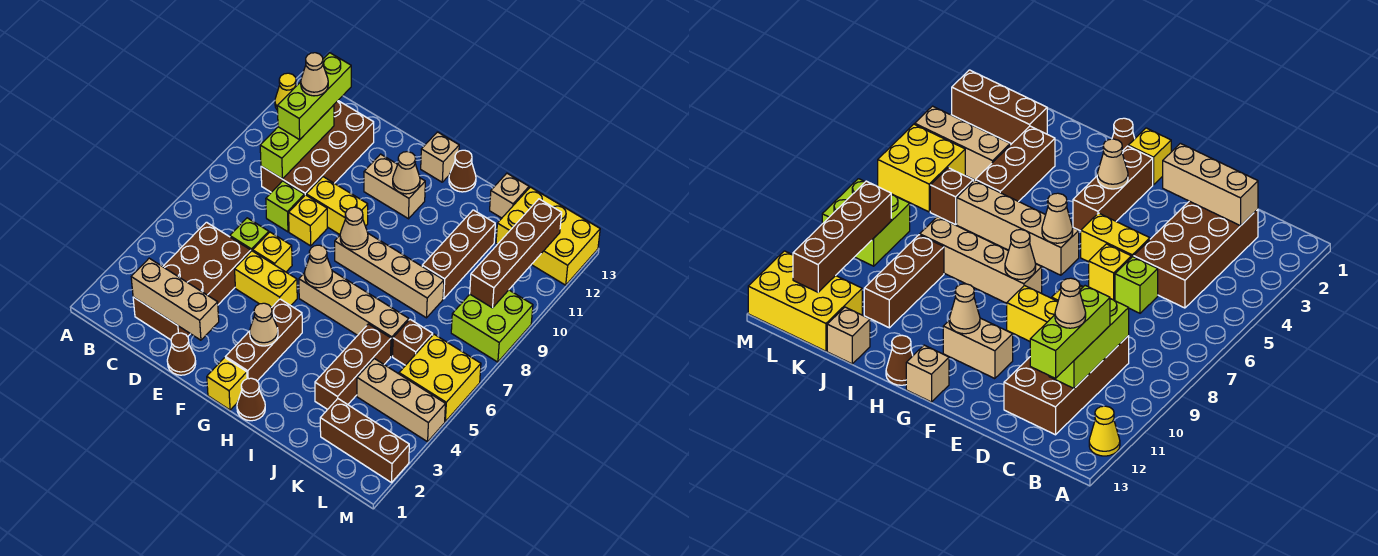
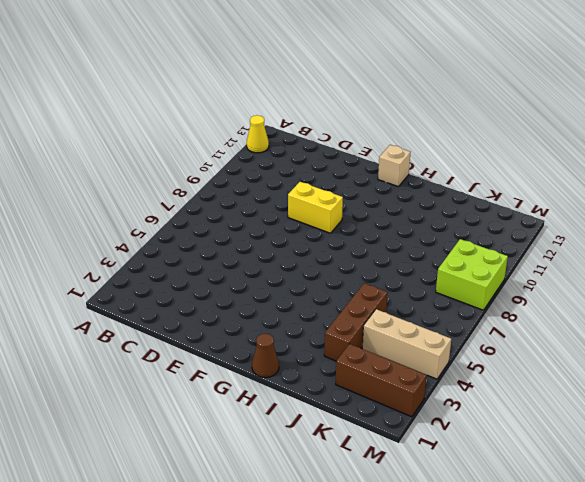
none -> brown brick C2:D5 level 1
none -> brown brick C9:D12 level 1
none -> lime brick D6 level 1
none -> lime brick D8 level 1

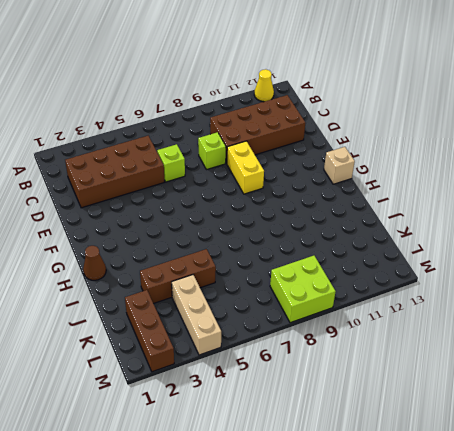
none -> brown cone E1 level 1
none -> yellow brick E5:F5 level 1
none -> yellow brick E6 level 1
none -> yellow brick E8 level 1

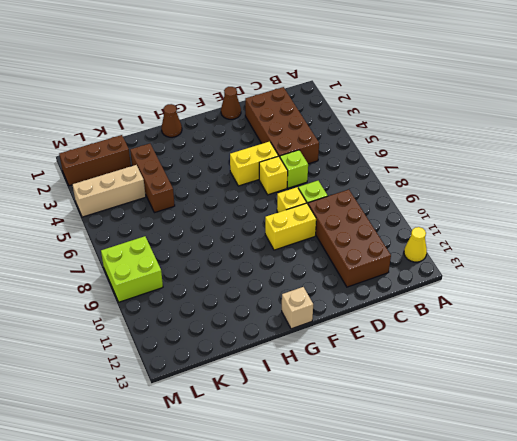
none -> tan brick F11:G11 level 1
none -> yellow brick G1 level 1
none -> brown brick G2:G4 level 1
none -> tan brick G6:J6 level 1

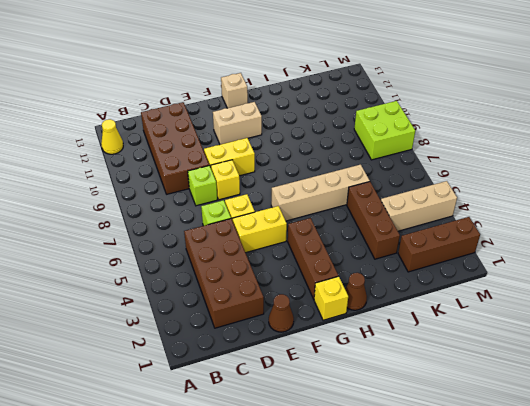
none -> tan brick G8:J8 level 1
none -> brown cone H13 level 1
none -> brown brick J9:J11 level 1
none -> tan brick J13 level 1

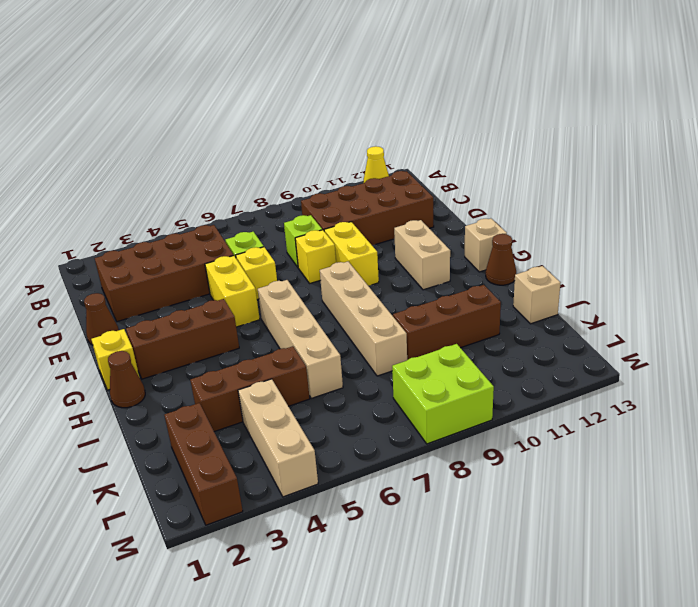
none -> brown brick K6 level 1
none -> yellow brick K12:M13 level 1
none -> yellow brick L5:M6 level 1
none -> tan brick C2:E2 level 2

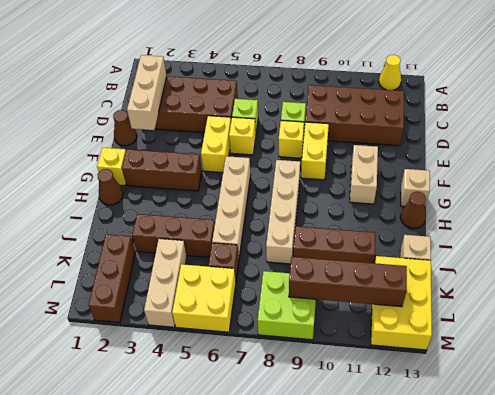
none -> lime brick C9:C11 level 2
none -> tan cone G3 level 2
none -> tan cone G6 level 2
none -> tan cone G8 level 2

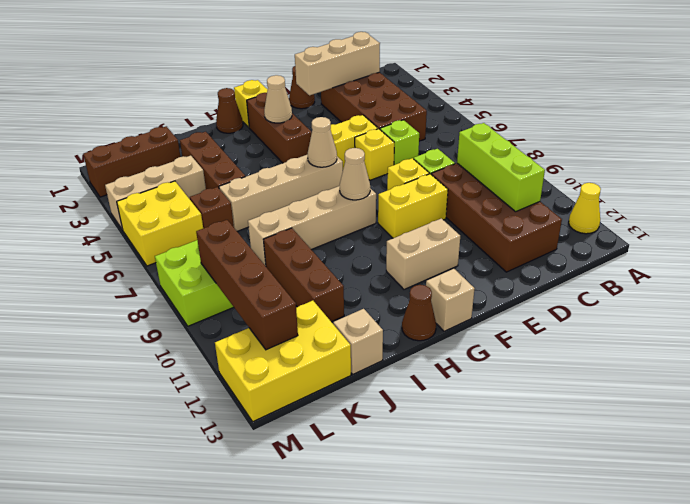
none -> tan cone G11 level 2
none -> lime brick C10:C12 level 3
none -> tan cone C11 level 4

